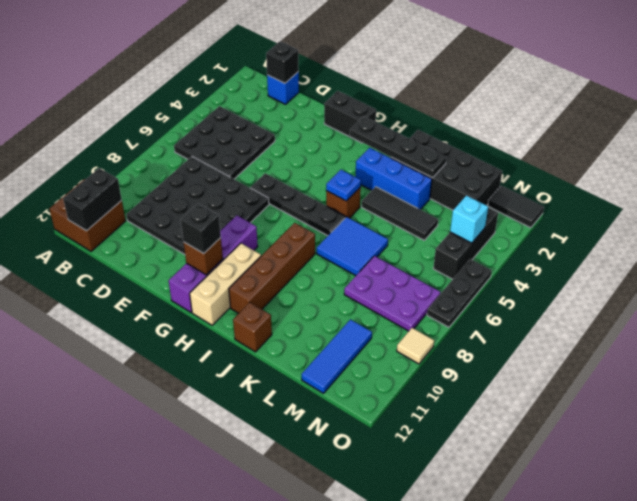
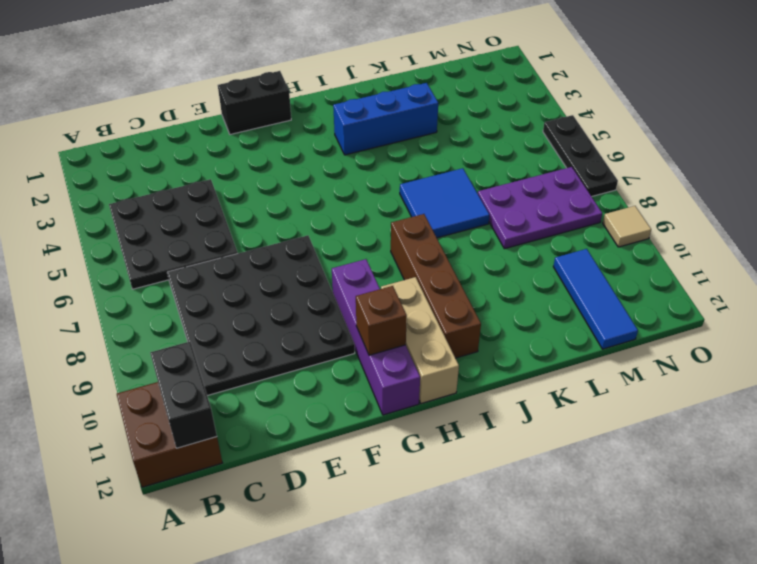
none -> blue brick C1 level 1
none -> black plate F6:I6 level 1
none -> brown brick I5 level 1

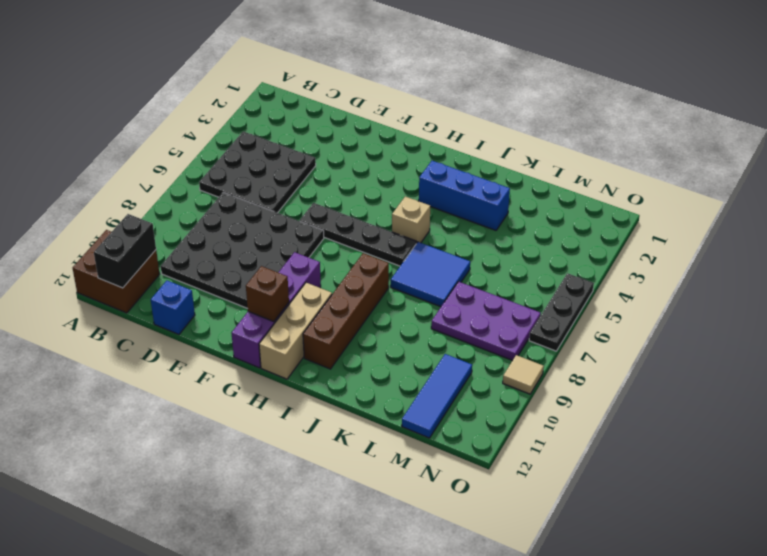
blue brick D12 level 1 -> blue brick C1 level 1
tan brick I5 level 1 -> brown brick I5 level 1
none -> black brick F1:G1 level 1
none -> black brick J1:M2 level 1
none -> black tile J4:L4 level 1

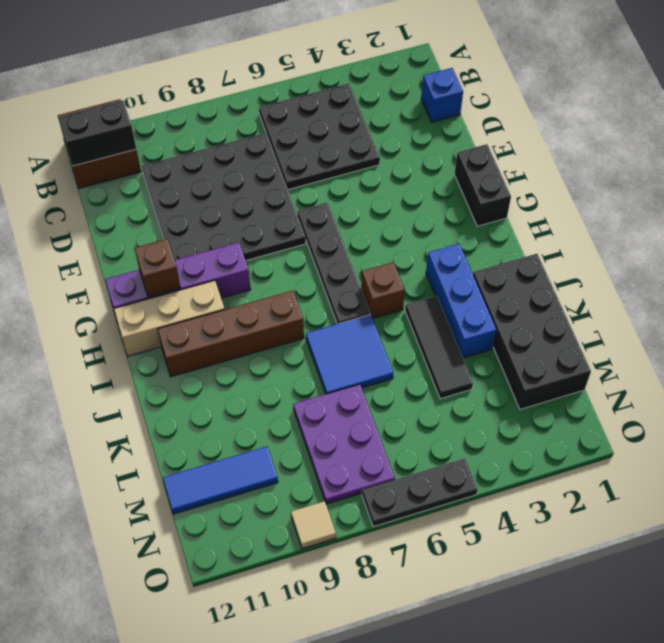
none -> brown brick J12 level 1
none -> black tile N1:O1 level 1
none -> black brick N3:N5 level 1

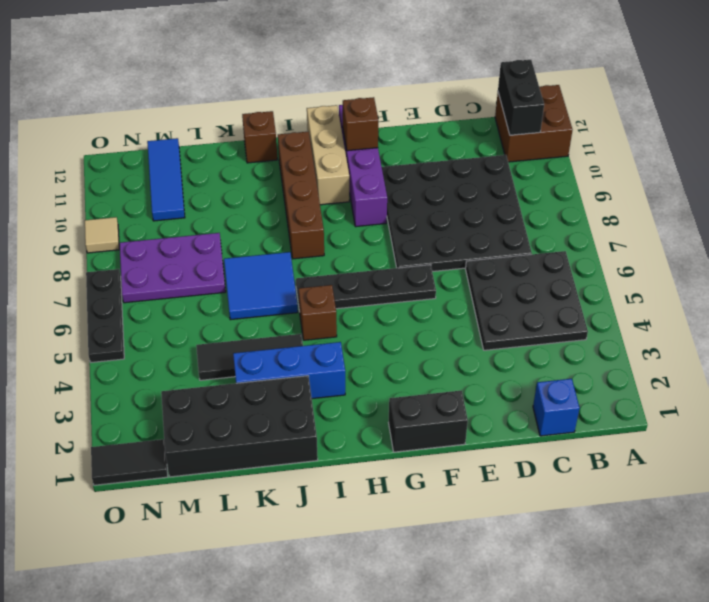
none -> black brick N3:N5 level 1
none -> black brick C1 level 2
none -> black plate H2:K2 level 2

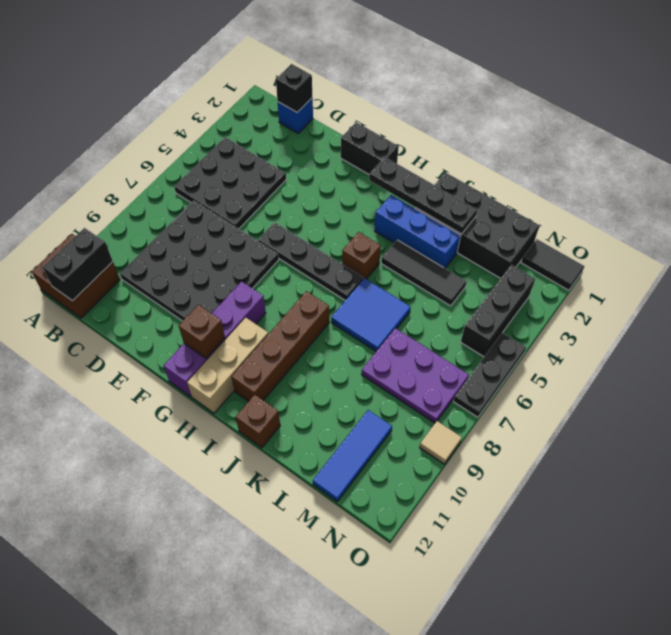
none -> blue plate I5 level 2
none -> cyan brick N4 level 2
none -> black brick G11 level 3

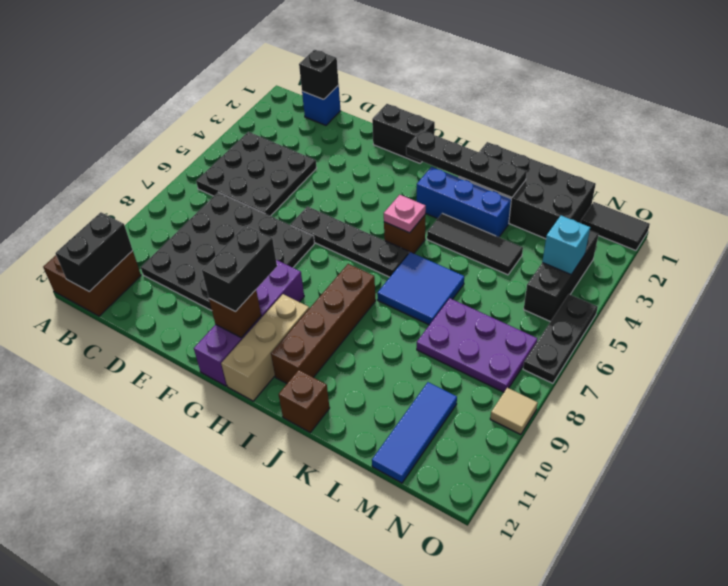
black brick G10:G11 level 3 -> black brick G11 level 3
pink plate I5 level 2 -> blue plate I5 level 2

